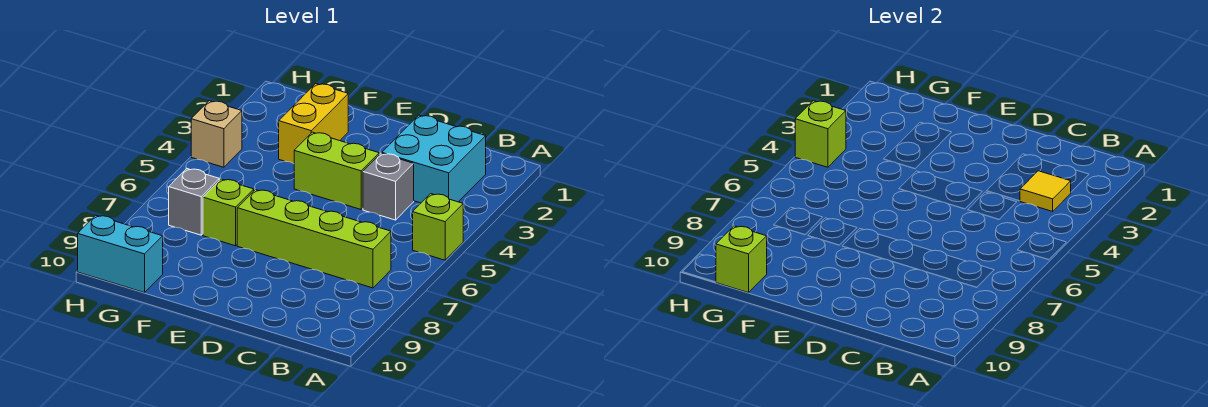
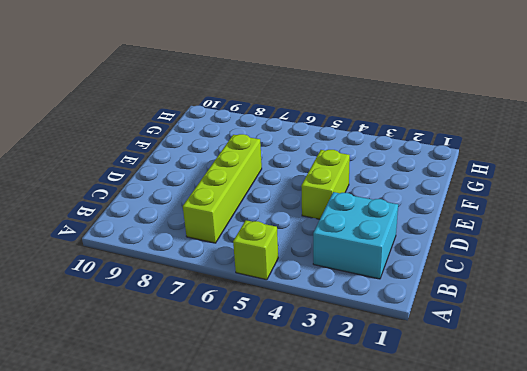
none -> grey brick C4 level 1
none -> yellow brick F2:F3 level 1
none -> lime brick F7 level 1

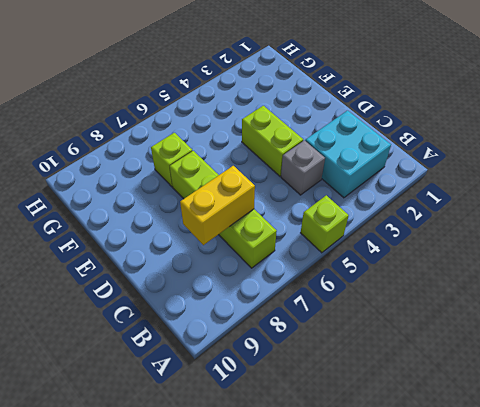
yellow brick C7:C8 level 2 -> yellow brick F2:F3 level 1
none -> grey brick G7 level 1
none -> cyan brick G10:H10 level 1
none -> tan brick H4 level 1

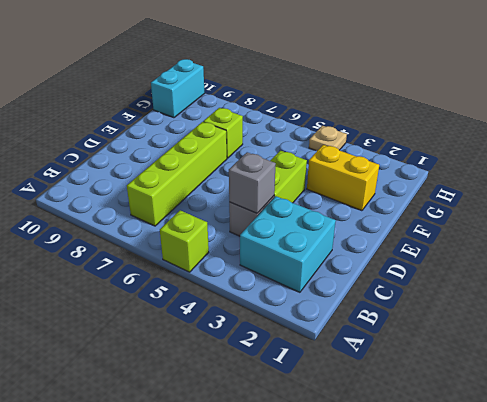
grey brick C4 level 2 -> grey brick G7 level 1
tan plate H4 level 1 -> tan brick H4 level 1
none -> yellow tile B3 level 2
none -> lime brick G10 level 2
none -> lime brick H4 level 2

